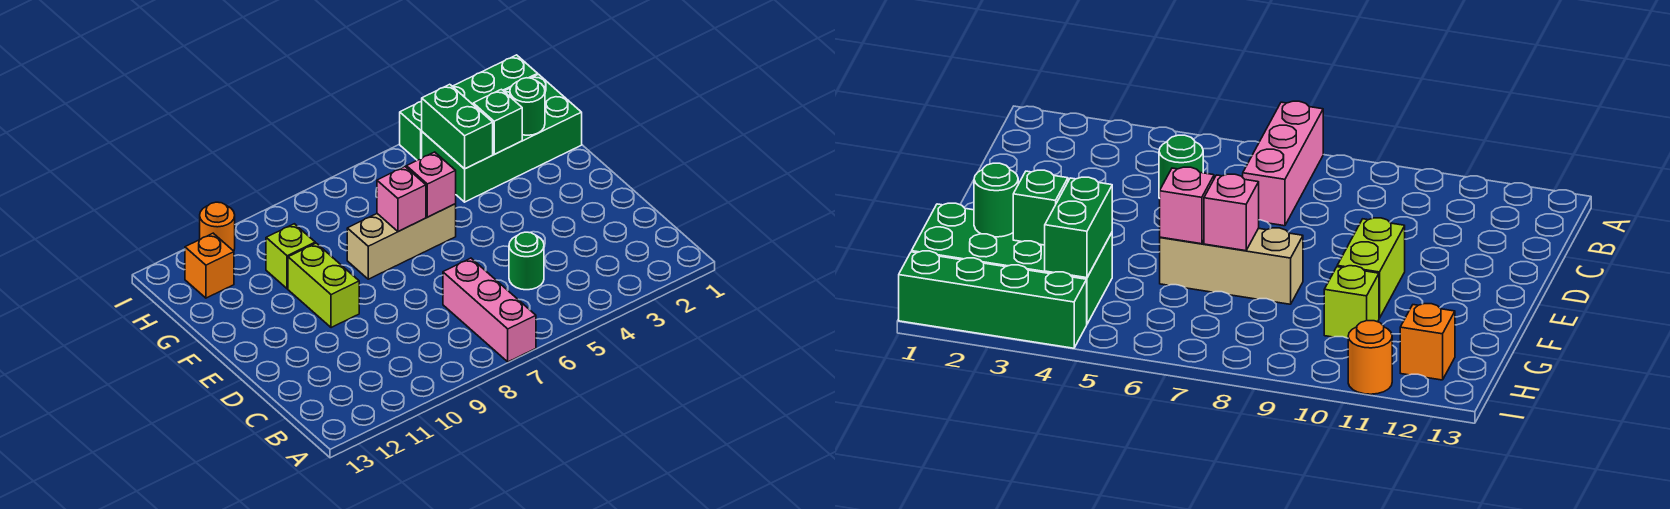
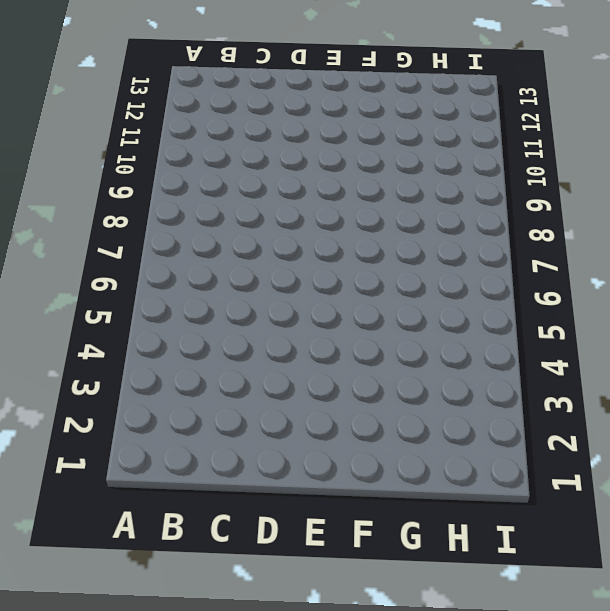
none -> pink brick A7:C7 level 1
none -> green round brick C5 level 1
none -> lime brick E10:F10 level 1

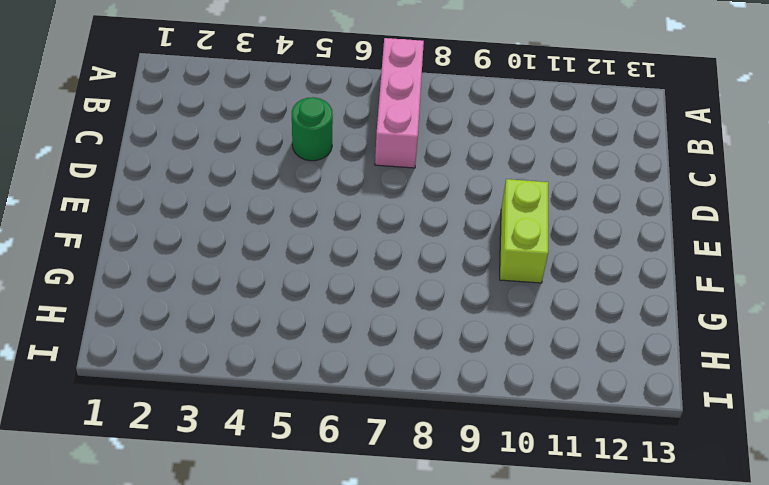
none -> tan brick F6:F8 level 1
none -> green brick G1:H4 level 1
none -> lime brick G10 level 1

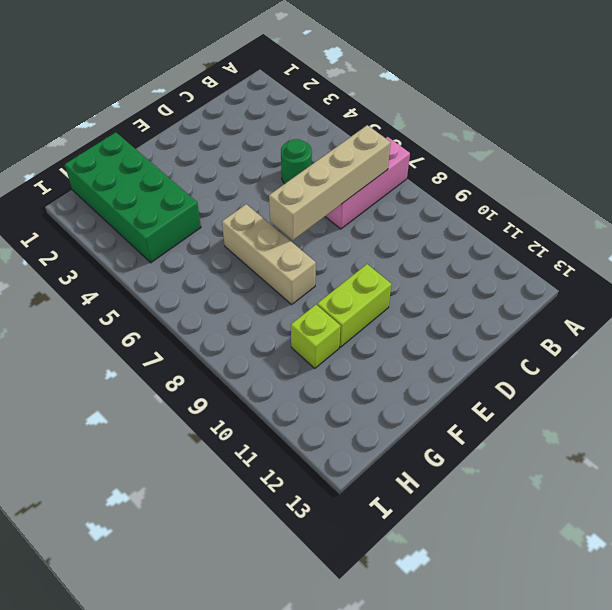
tan brick B7:E7 level 2 -> none
none -> orange brick H12 level 1
none -> green brick I1:I4 level 1
none -> orange round brick I11 level 1

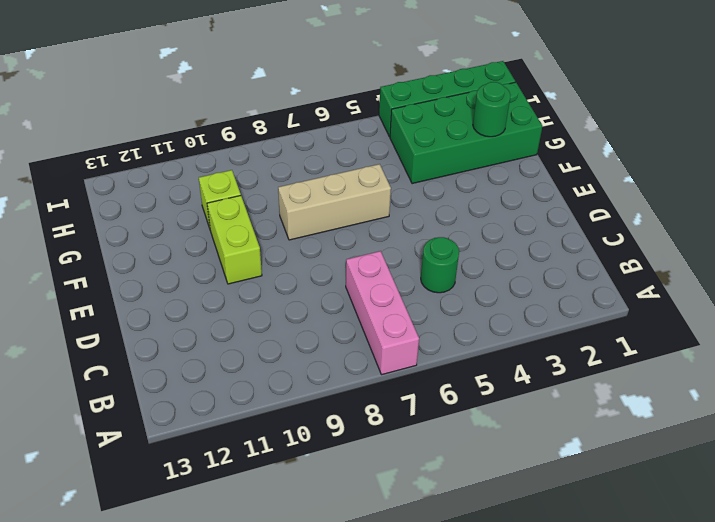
none -> orange brick H12 level 1
none -> orange round brick I11 level 1
none -> pink brick F6 level 2

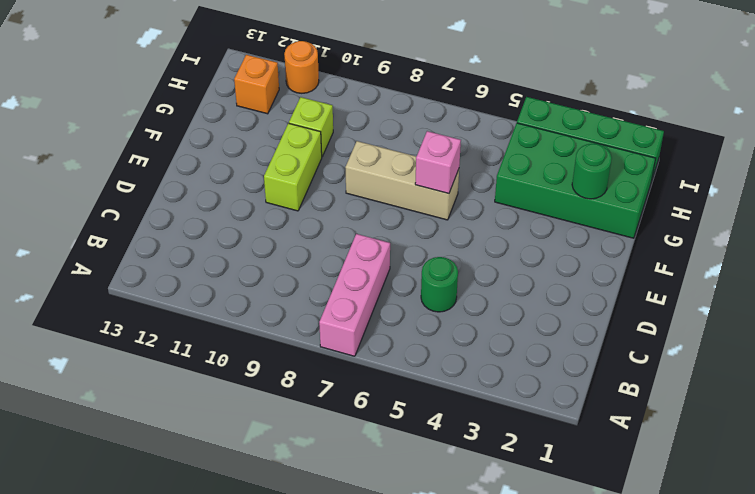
none -> pink brick F7 level 2
none -> green brick G3 level 2
none -> green brick G4:H4 level 2

